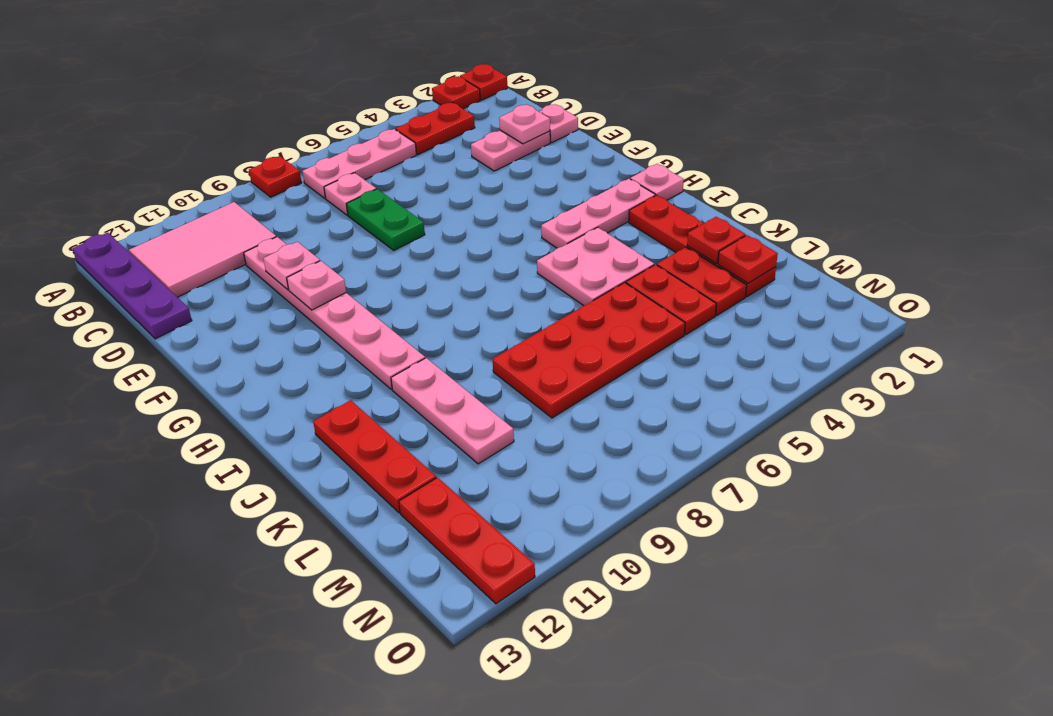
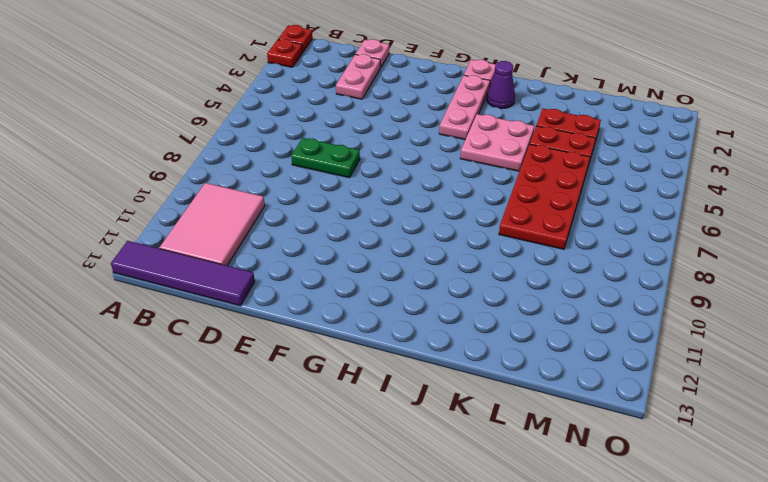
purple tile A13:D13 level 1 -> purple plate A13:D13 level 1
purple cone I2 level 1 -> red plate I2:L2 level 1
none -> red plate A8 level 1
none -> red plate B3:B4 level 1
none -> pink plate B5:B7 level 1

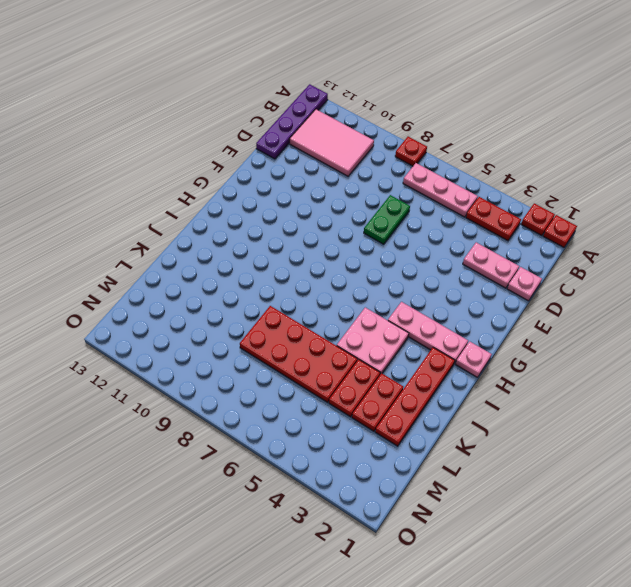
none -> pink plate C7 level 1
none -> pink plate D10:I10 level 1
none -> pink plate J10:L10 level 1

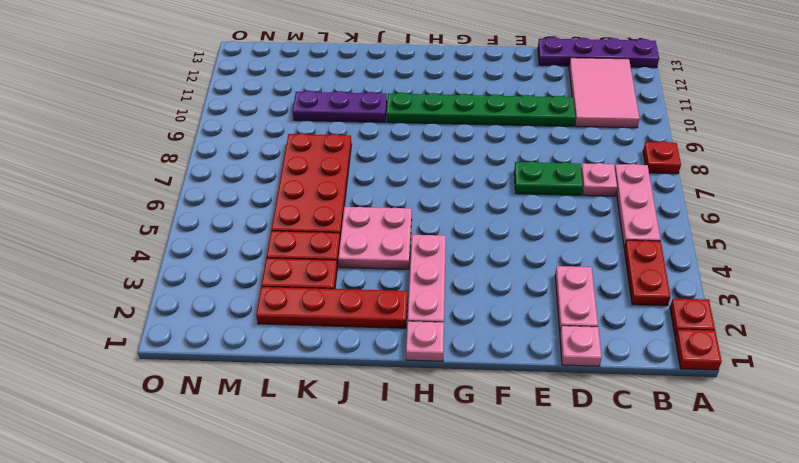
green plate D10:I10 level 1 -> pink plate D10:I10 level 1
purple plate J10:L10 level 1 -> pink plate J10:L10 level 1
none -> red plate J12:L12 level 1
none -> red plate M12:O12 level 1
none -> pink plate D2 level 2

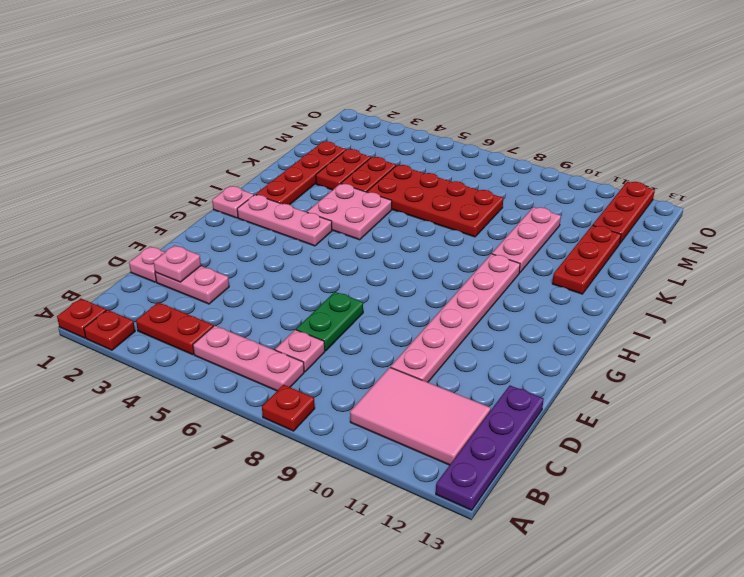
none -> pink plate E10 level 2
none -> pink plate F10 level 2
none -> red plate K2 level 2

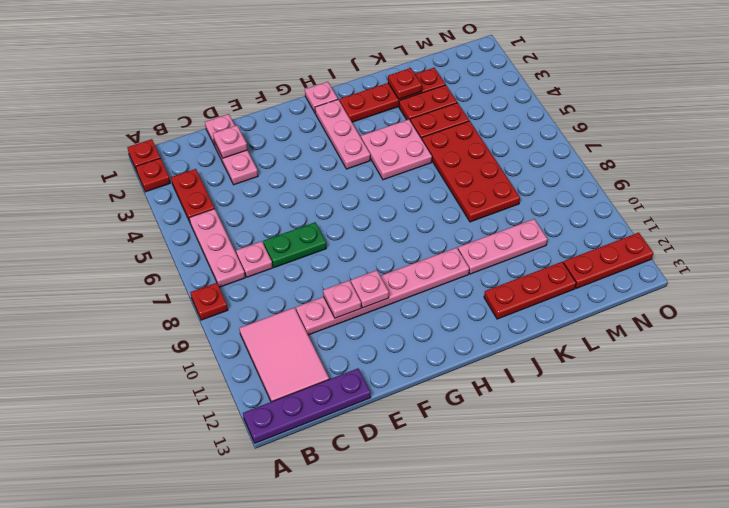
none -> red plate L2 level 2

